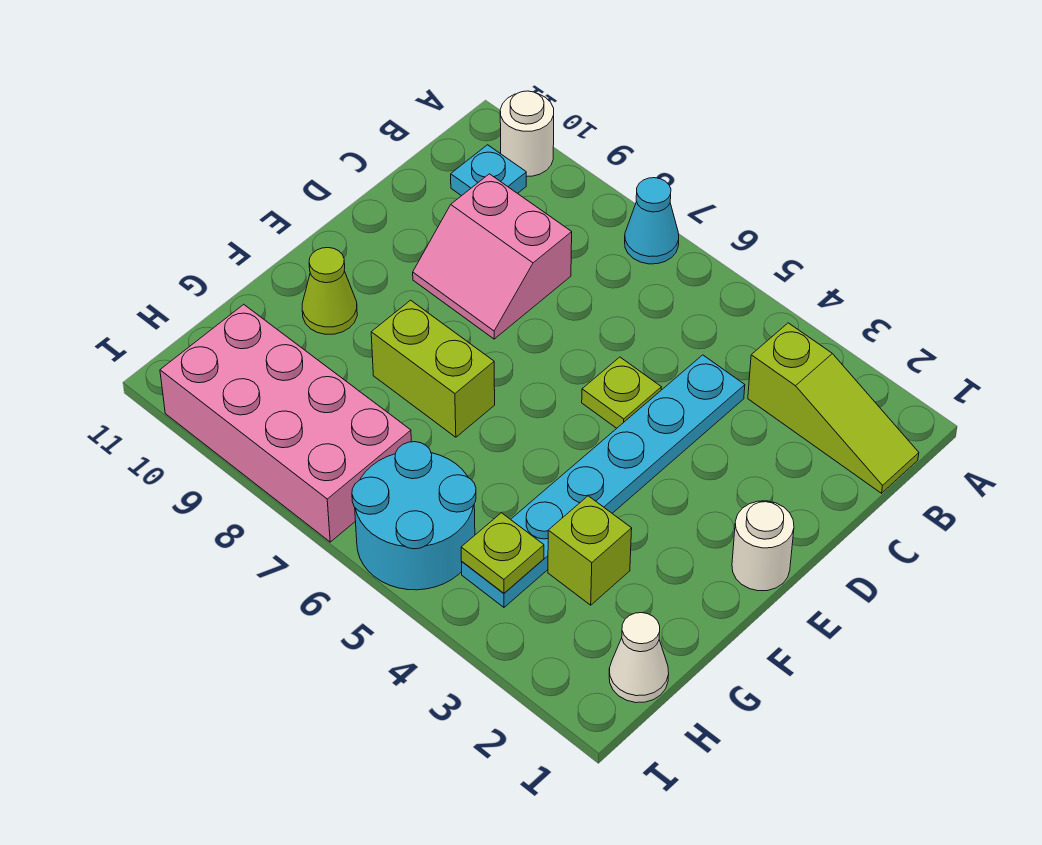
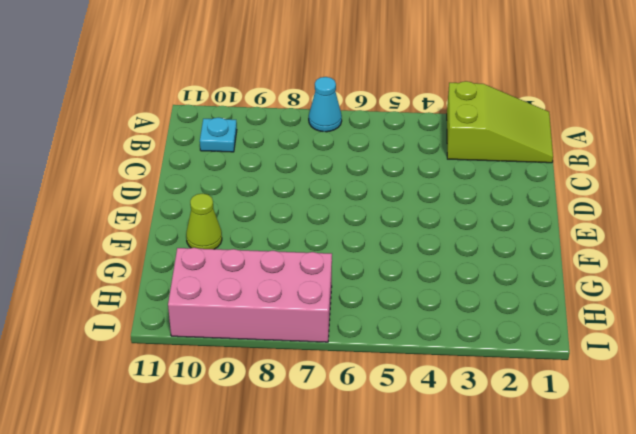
lime slope A1:B3 level 1 top 3 -> lime slope B1:B3 level 1 top 3
none -> white round brick A10 level 1
none -> cyan plate C4:H4 level 1
none -> pink slope C8:D9 level 1 top C

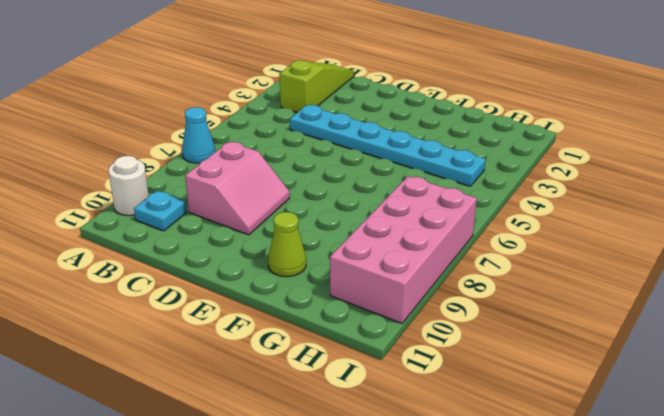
none -> lime plate D5 level 1
none -> white round brick E1 level 1
none -> lime brick F7:F8 level 1

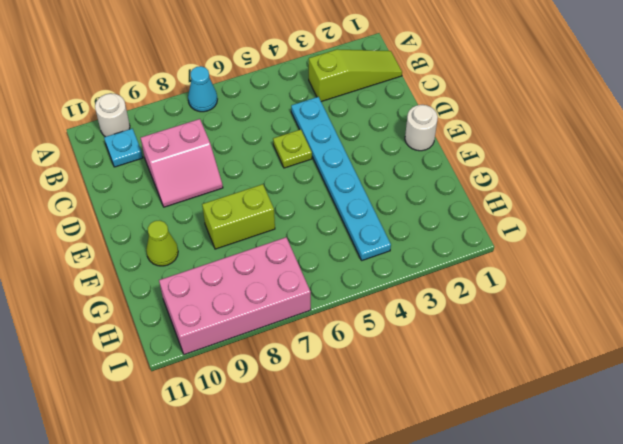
none -> lime brick G3 level 1
none -> white cone H1 level 1
none -> cyan round brick H5:I6 level 1

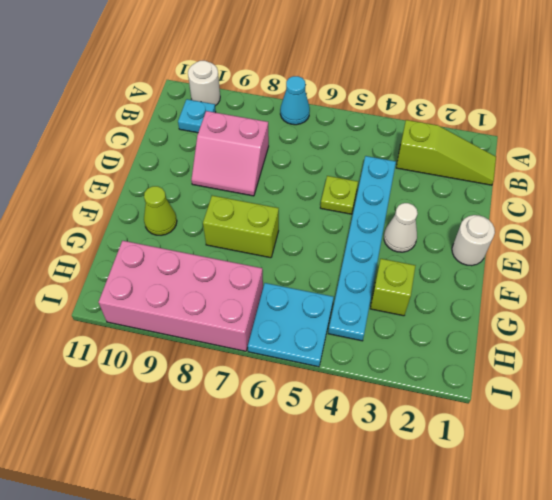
white cone E3 level 1 -> white cone H1 level 1
cyan plate H5:I6 level 1 -> cyan round brick H5:I6 level 1
none -> lime plate H4 level 2

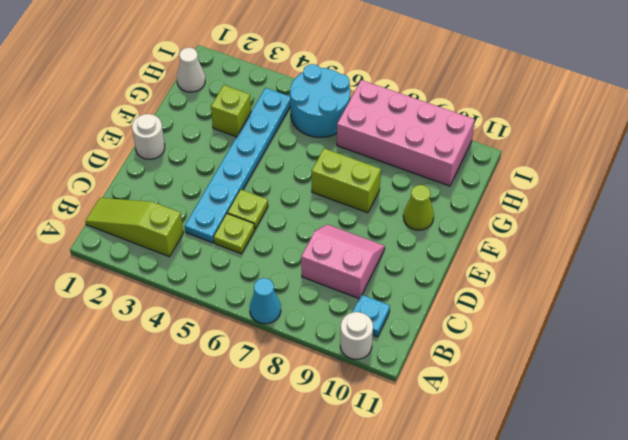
lime plate C5 level 1 -> lime plate H4 level 2

